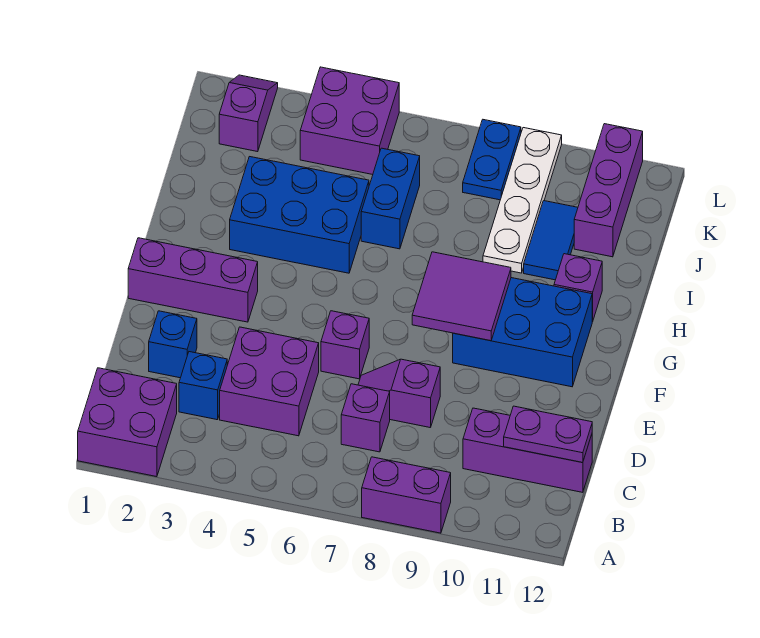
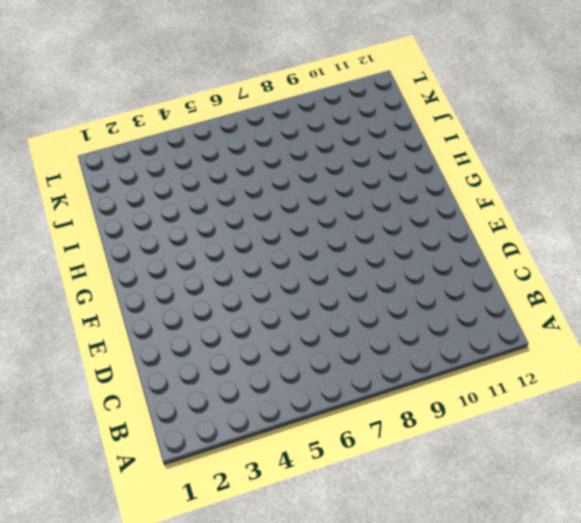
none -> purple brick A1:B2 level 1
none -> purple brick A8:A9 level 1
none -> blue brick C3 level 1

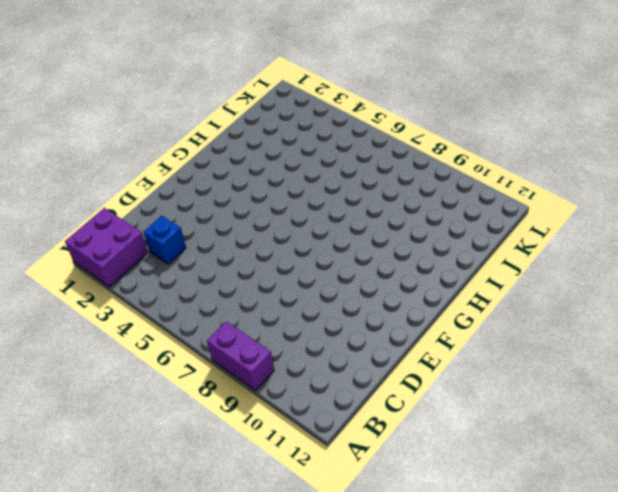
none -> purple brick C4:D5 level 1
none -> purple brick C7 level 1
none -> purple brick C10:C12 level 1

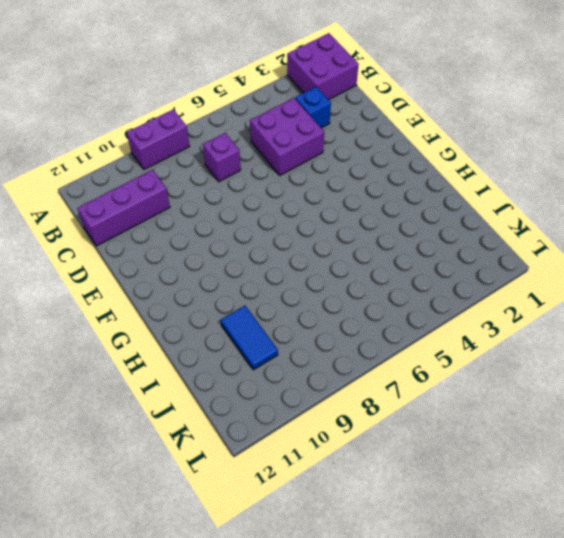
none -> blue brick D2 level 1
none -> purple slope D7:D8 level 1 top 8
none -> purple brick E6 level 1

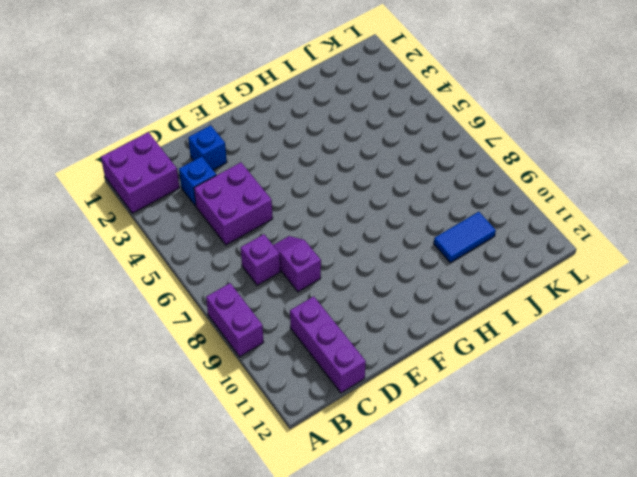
none -> purple brick E6 level 1
none -> purple brick F1:F3 level 1
none -> blue brick F9:G11 level 1

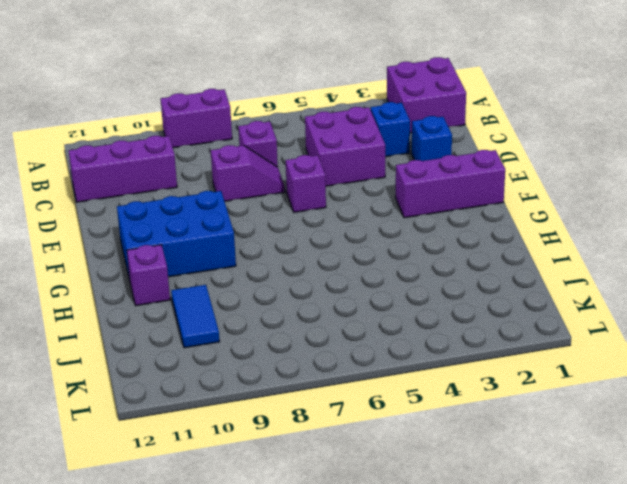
none -> blue brick H3:I5 level 1
none -> blue brick I6:J6 level 1
none -> white plate I9:L9 level 1

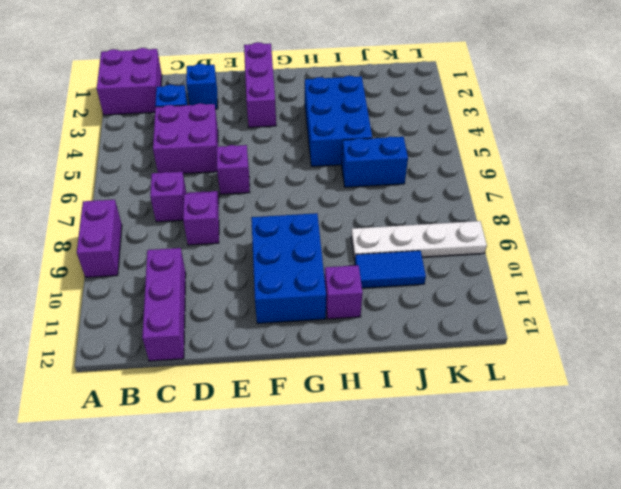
none -> purple brick J11:L11 level 1
none -> purple slope K2:L2 level 1 top K
none -> purple brick K4:L5 level 1

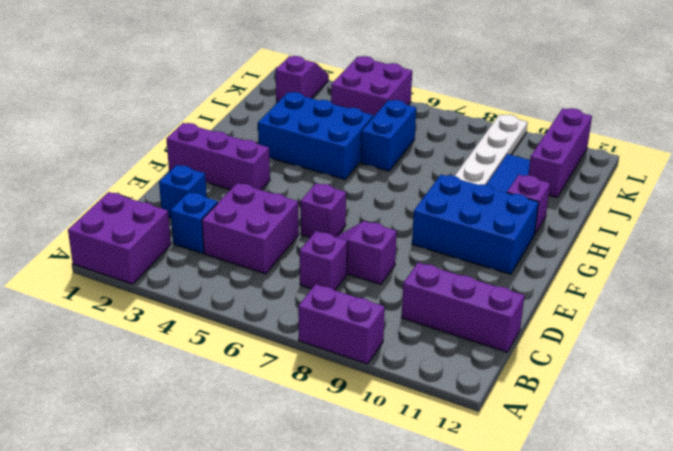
none -> blue plate K8:L8 level 1
none -> purple plate C11:C12 level 2
none -> purple tile F8:G9 level 2

